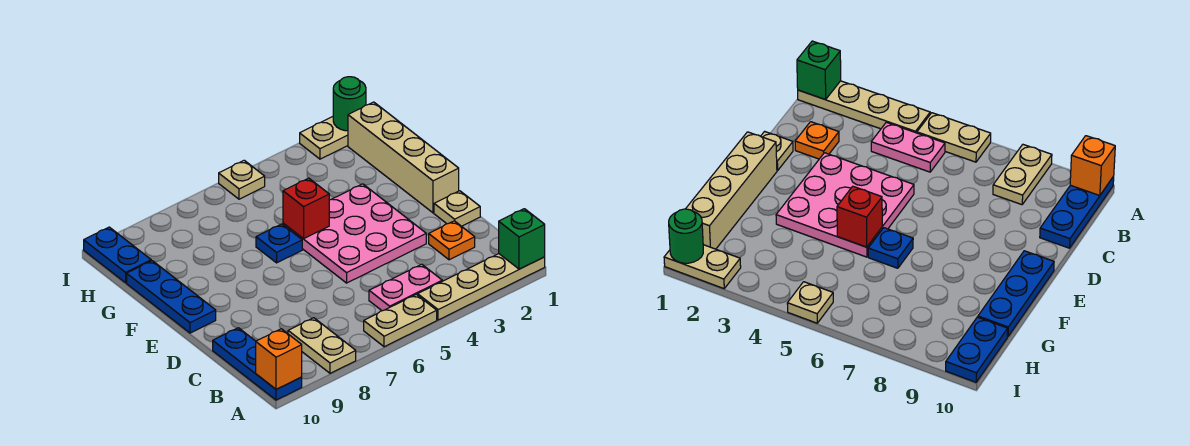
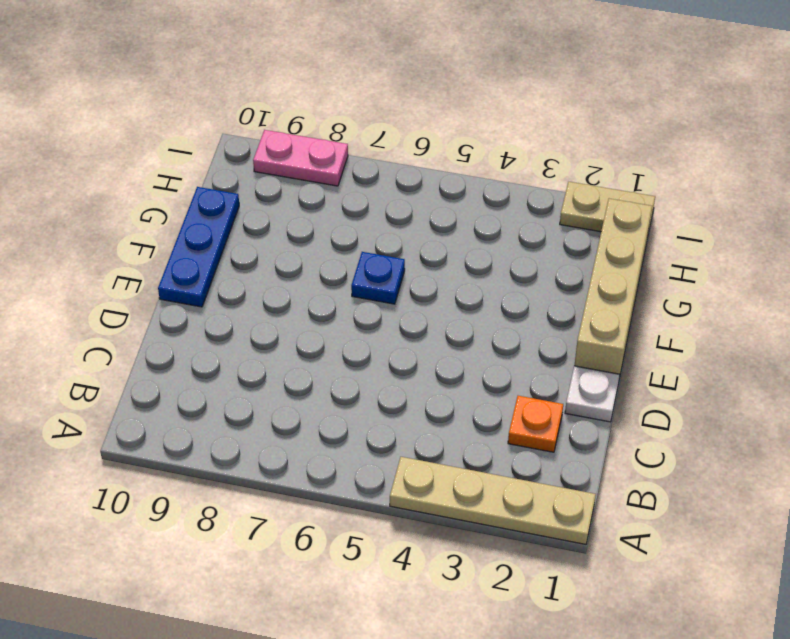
white plate D1 level 1 -> tan plate D1 level 1
pink plate I8:I9 level 1 -> pink plate B4:B5 level 1
none -> tan plate A5:A6 level 1
none -> tan plate A8:B8 level 1
none -> blue plate A10:C10 level 1

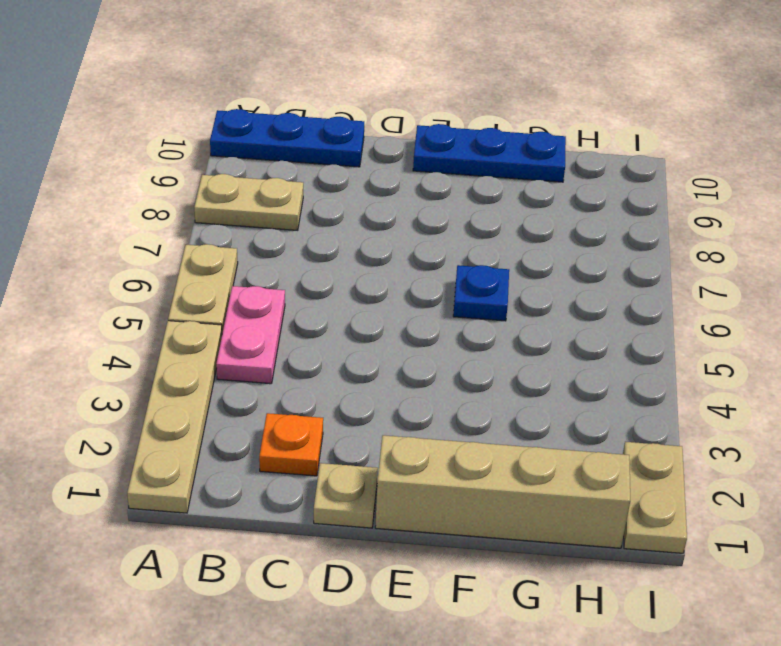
none -> pink plate D3:F5 level 1
none -> blue plate H10:I10 level 1
none -> tan plate I5 level 1

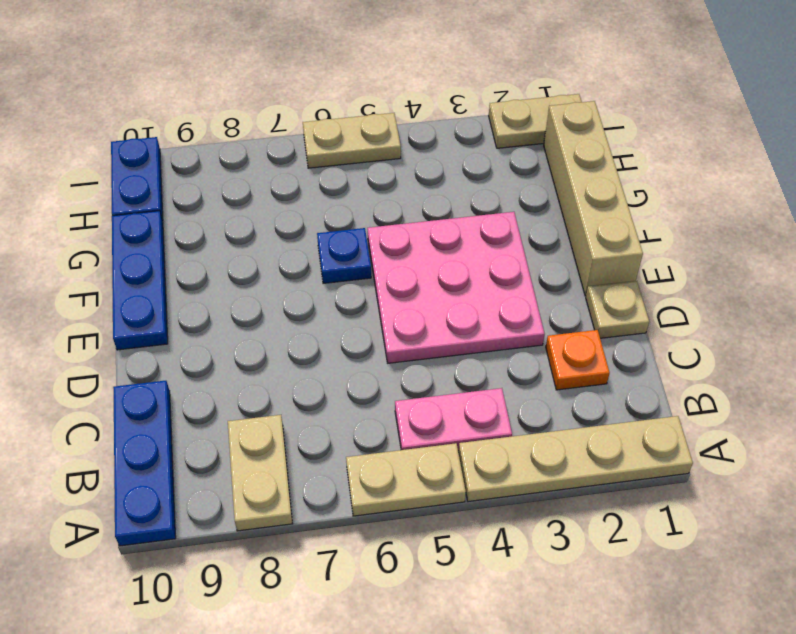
tan plate I5:I6 level 1 -> tan plate I5 level 1
none -> green brick A1 level 2
none -> orange brick A10 level 2
none -> red brick F5 level 2

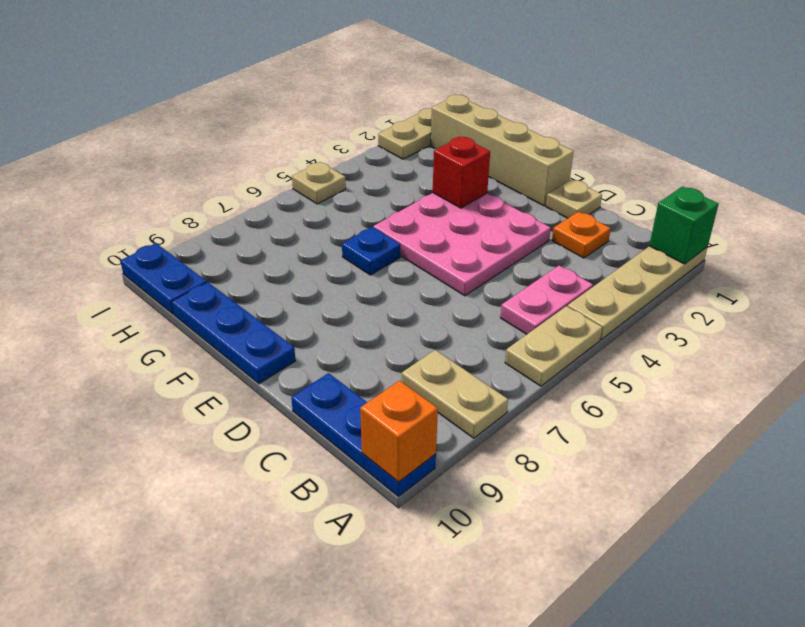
red brick F3 level 2 -> red brick F5 level 2
none -> green round brick I1 level 2

